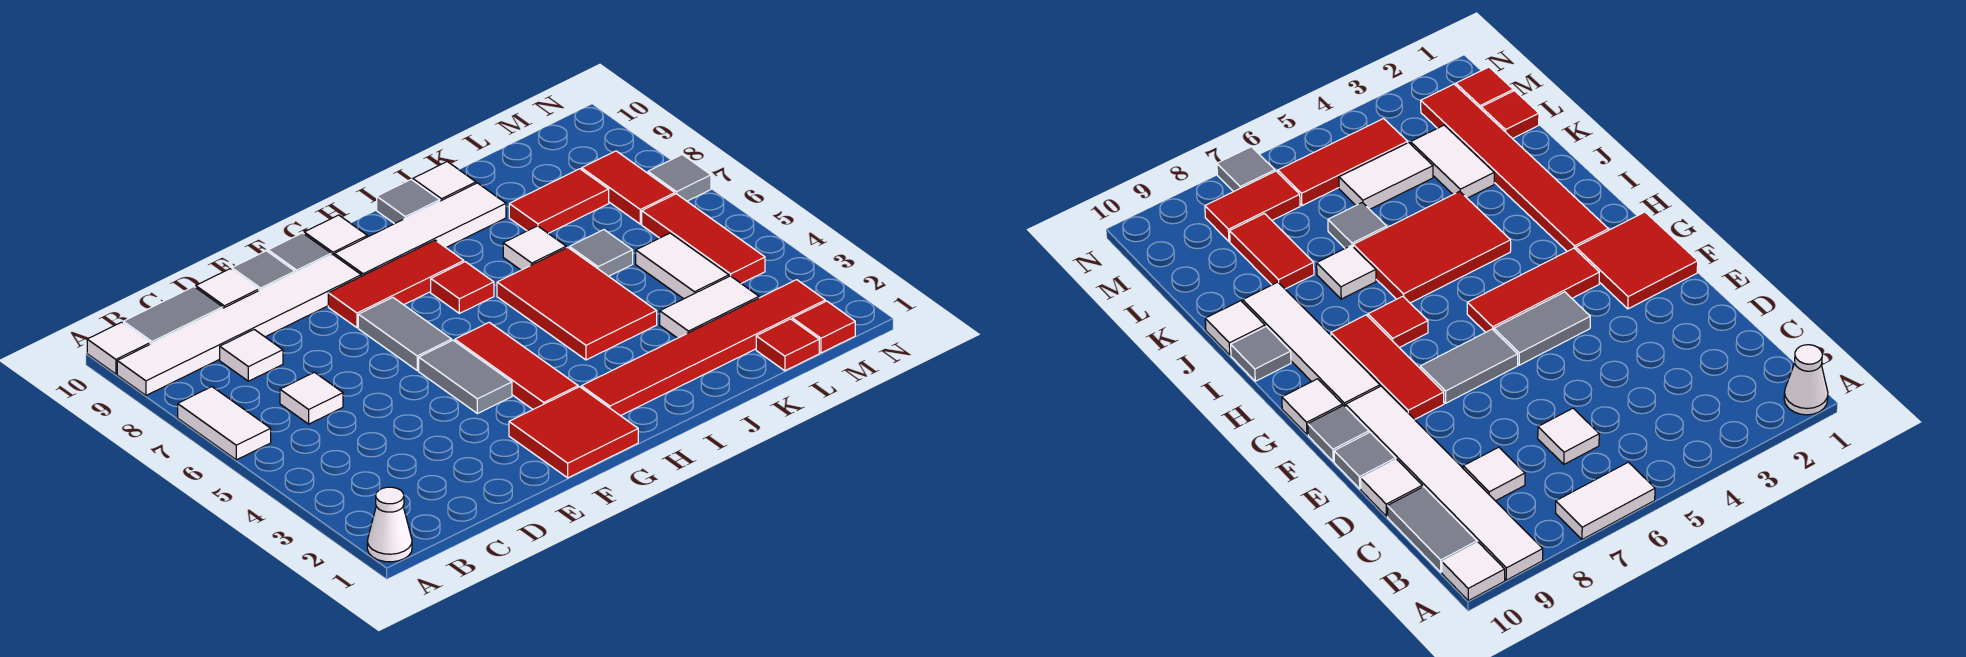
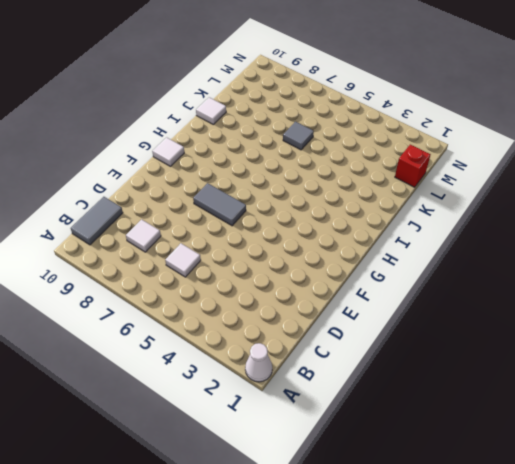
red brick L1 level 1 -> red tile L1 level 1
none -> white tile A6:A7 level 1
none -> white tile A9:F9 level 1
none -> white tile A10 level 1
none -> white tile D10 level 1

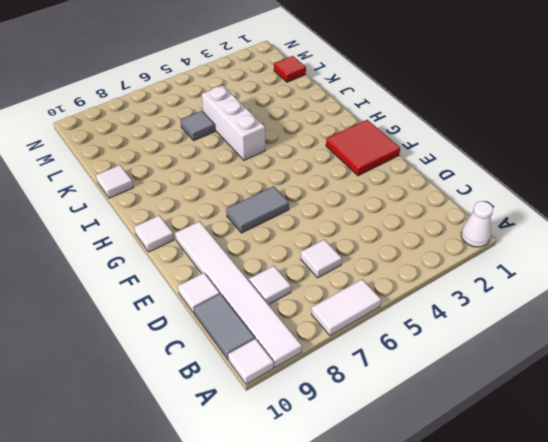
white brick I5:K5 level 1 -> red tile I4:J6 level 1
none -> grey tile E10 level 1
none -> grey tile F4:F5 level 1
none -> red tile F8:H8 level 1
none -> grey tile F10 level 1

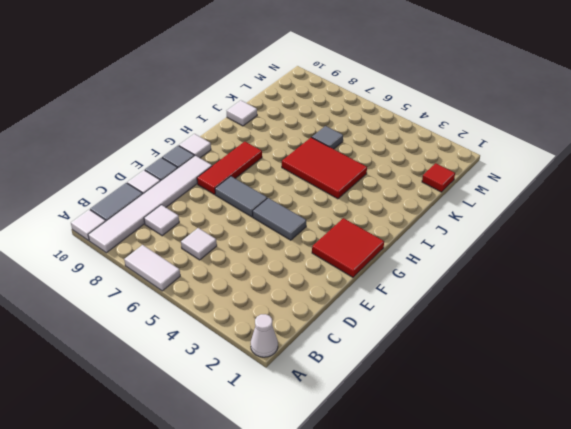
none -> red tile G3:G5 level 1
none -> white tile G9:J9 level 1
none -> red tile H2:M2 level 1
none -> red tile H7 level 1

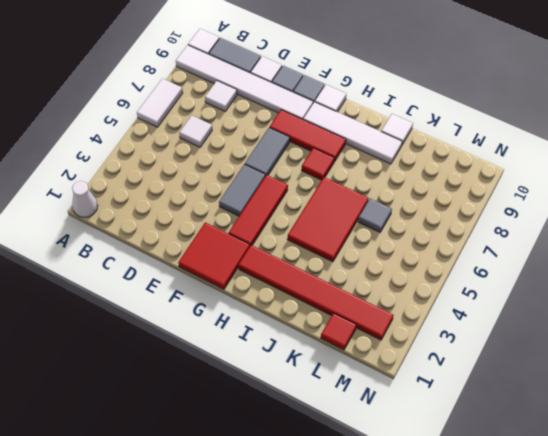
none -> grey tile I10 level 1
none -> white tile J7 level 1
none -> white tile K3:L3 level 1
none -> red tile K8:L8 level 1

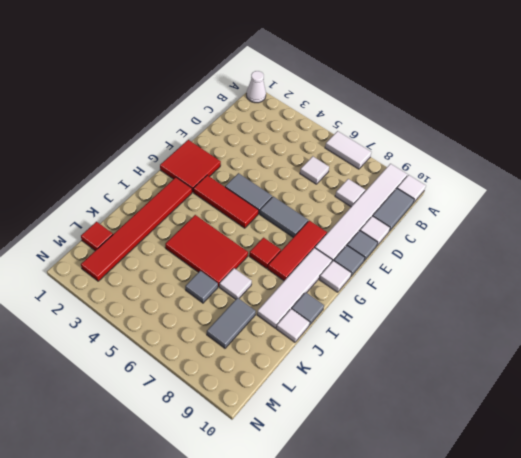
grey tile K8:L8 level 1 -> red tile K8:L8 level 1
none -> white tile K3:L3 level 1
none -> white tile L4:L5 level 1
none -> red tile M1 level 1
none -> red tile M4:M6 level 1

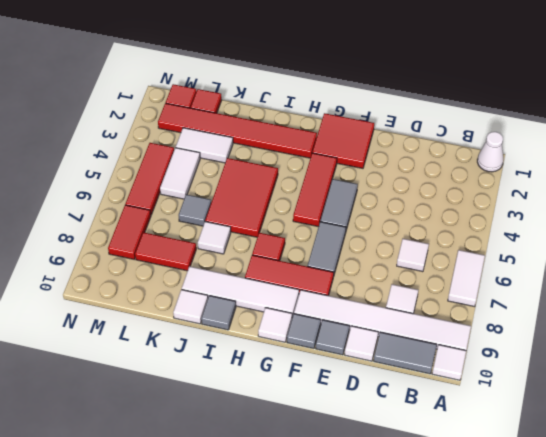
none -> grey tile N7 level 1

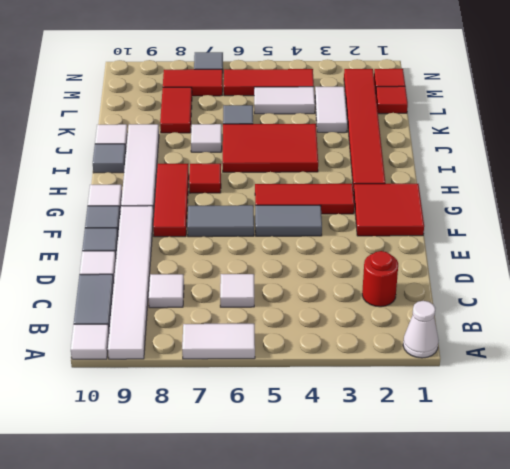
red round brick C2 level 1 -> none

